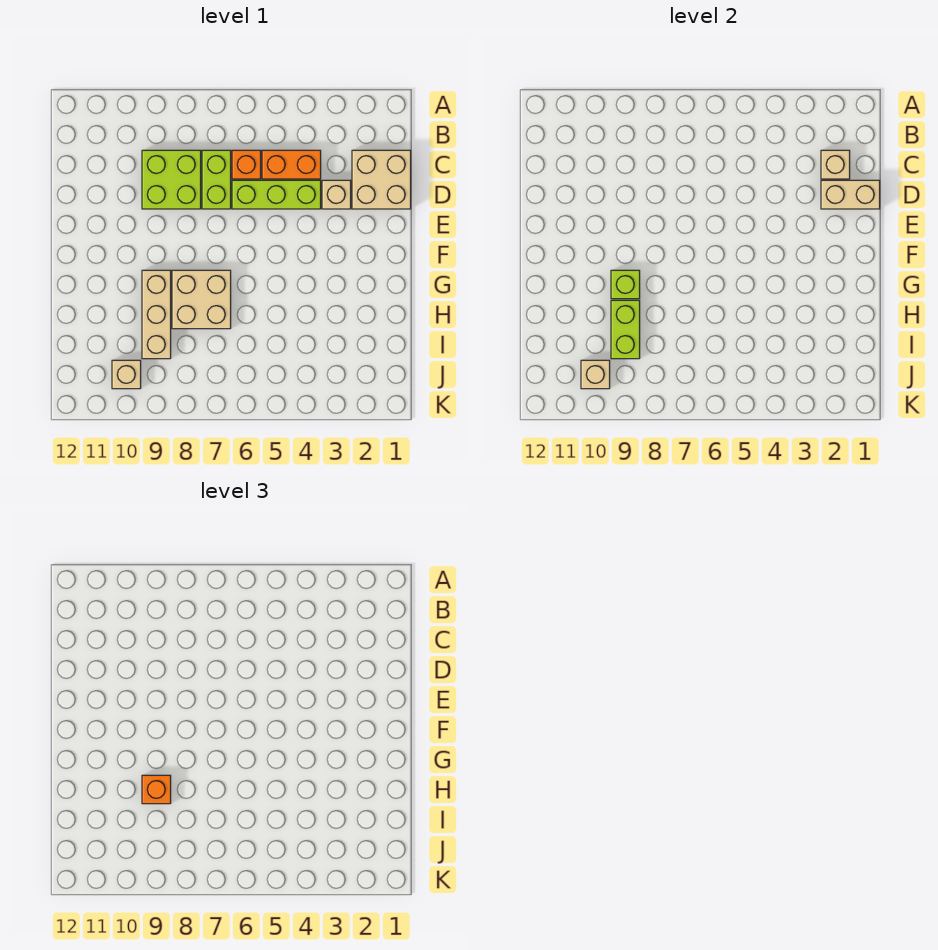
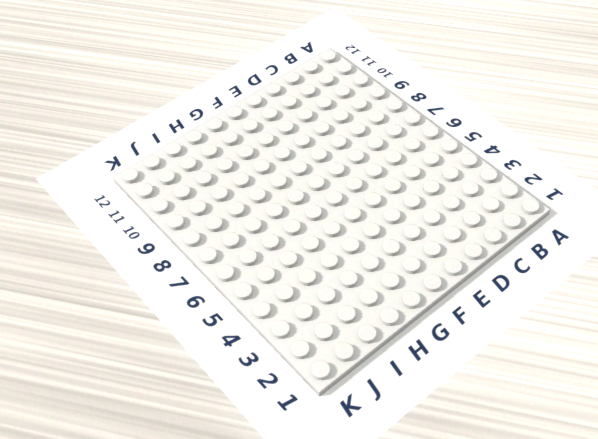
none -> tan brick C1:D2 level 1
none -> orange brick C4:C5 level 1
none -> orange brick C6 level 1

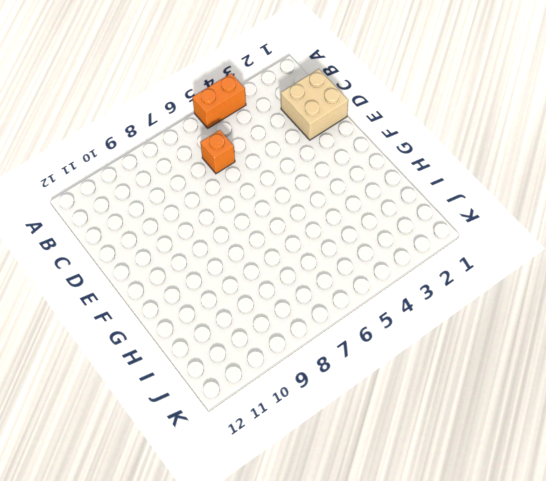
orange brick A4:A5 level 1 -> orange brick C4:C5 level 1
none -> lime brick C7:D7 level 1
none -> lime brick C8:D9 level 1
none -> tan brick D3 level 1

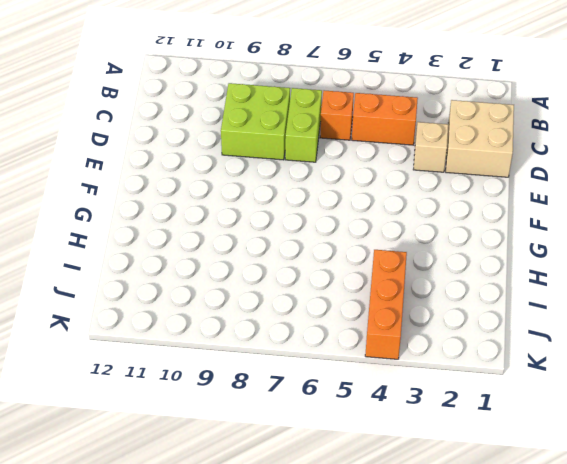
orange brick I4:K4 level 1 -> none
none -> lime brick D4:D6 level 1
none -> tan brick G7:H8 level 1
none -> tan brick G9:I9 level 1

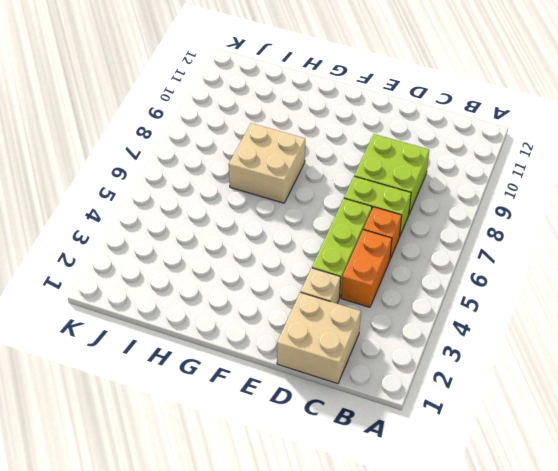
none -> tan brick G9:I9 level 1
none -> tan brick J10 level 1
none -> tan brick C2 level 2

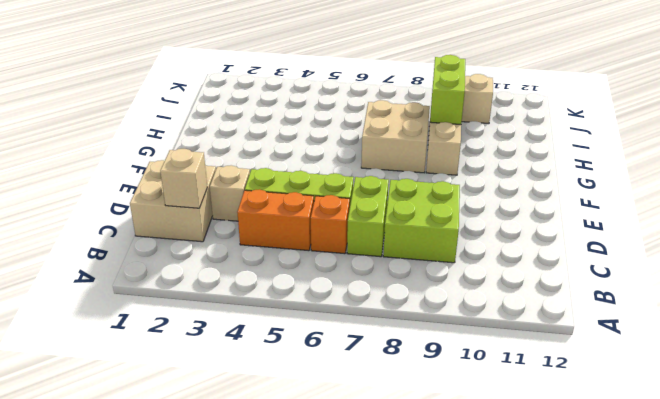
none -> tan brick D1:D2 level 2
none -> lime brick G9 level 2
none -> tan brick J10 level 2

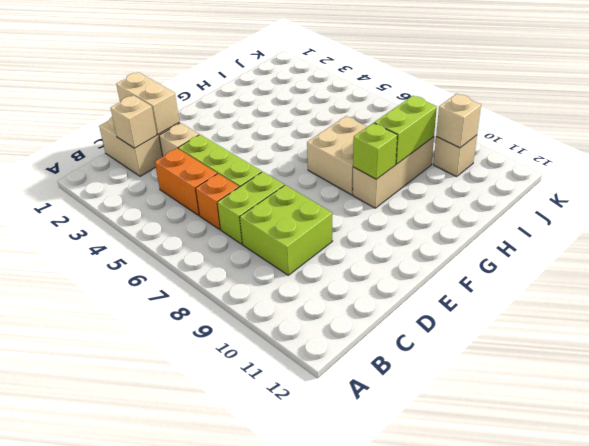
none -> orange brick H9 level 3

